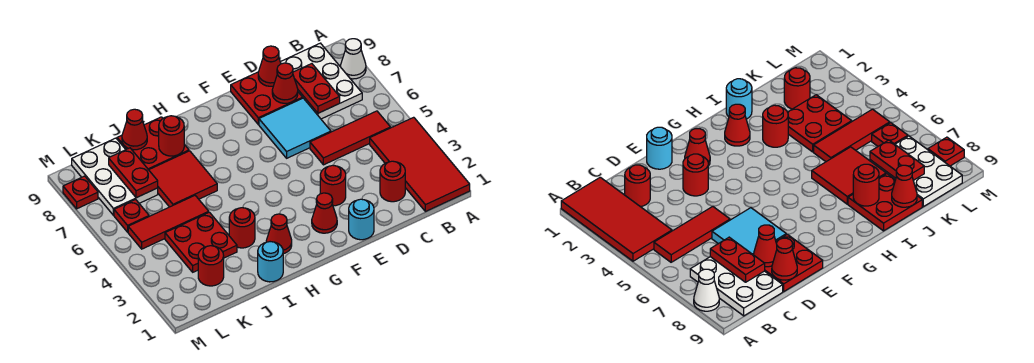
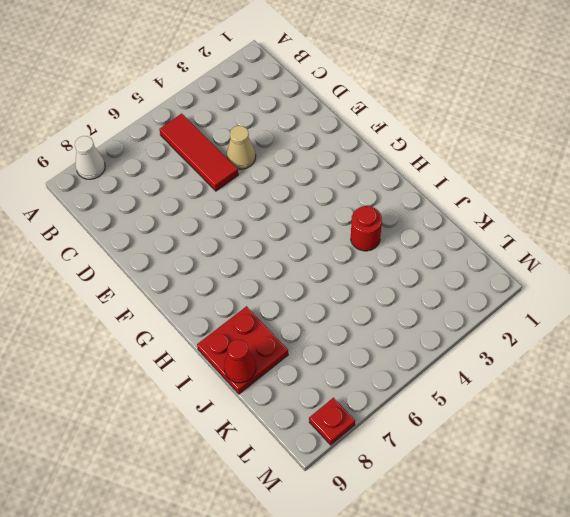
tan cone D4 level 1 -> none
none -> red tile A1:B4 level 1
none -> white plate B7:C9 level 1
none -> red round brick C2 level 1

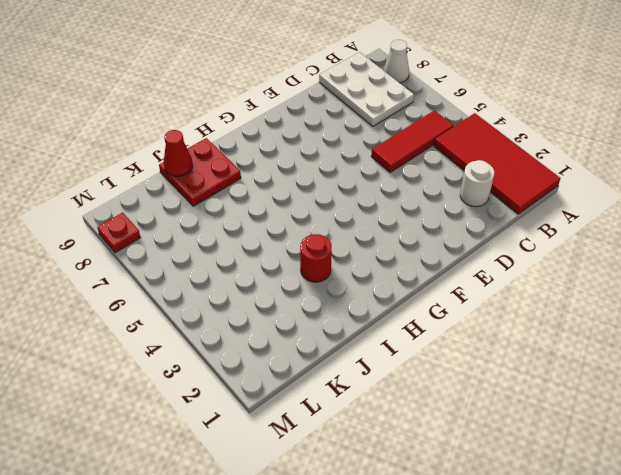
white round brick C2 level 1 -> red round brick C2 level 1
none -> cyan tile D6:E7 level 1
none -> red plate D8:E9 level 1
none -> cyan round brick E1 level 1

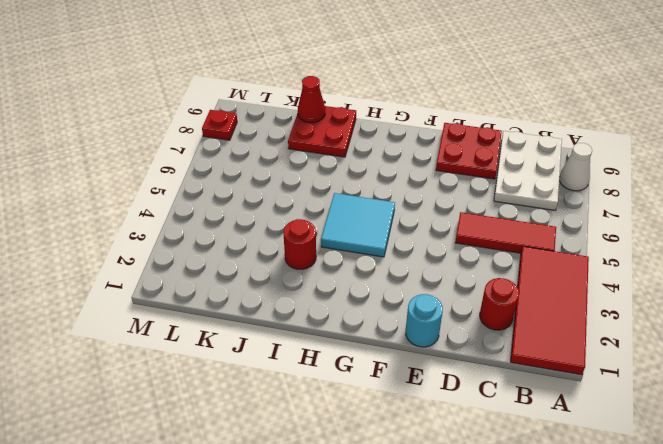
cyan tile G4:H5 level 1 -> cyan tile D6:E7 level 1
none -> red round brick E3 level 1
none -> red cone F2 level 1
none -> red cone H2 level 1

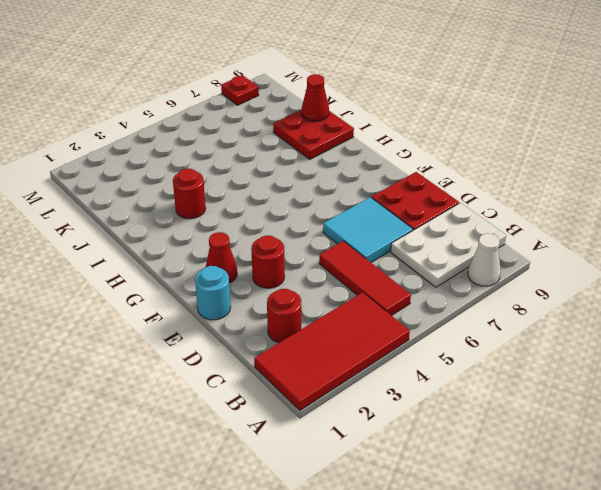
none -> red cone H2 level 1
none -> cyan round brick I1 level 1
none -> red tile I6:J7 level 1

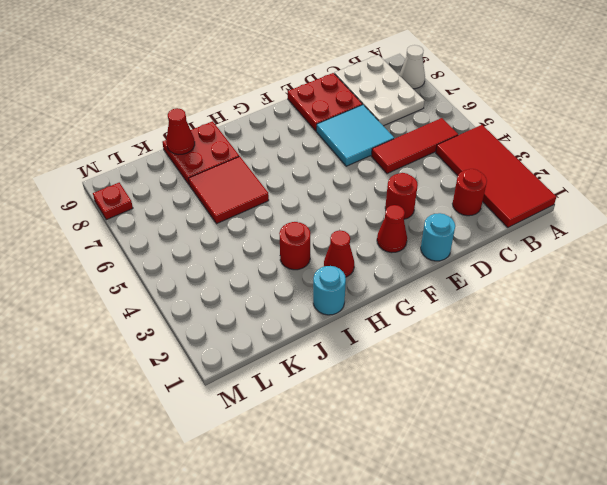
none -> red plate J3:K4 level 1
none -> red tile J5:L5 level 1
none -> red round brick K2 level 1

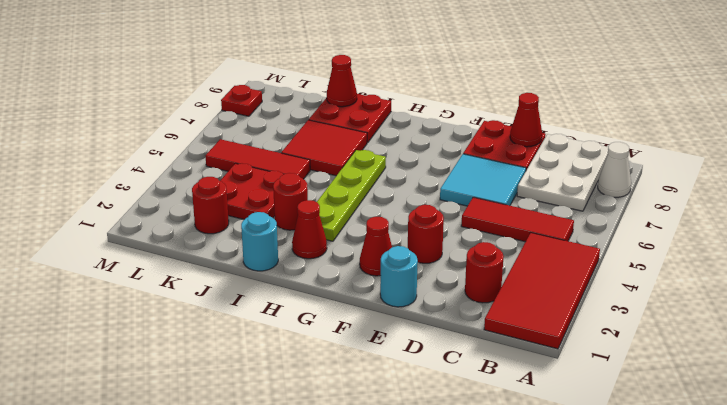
lime plate H3:H6 level 1 -> none
none -> white plate K7:L9 level 1
none -> red plate L6 level 1
none -> red plate C7:C8 level 2

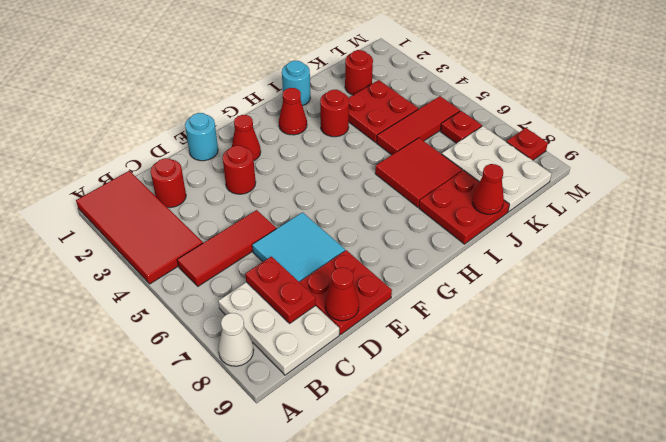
none -> red cone D8 level 2
none -> red round brick I8 level 2
none -> red plate K7:K8 level 2

